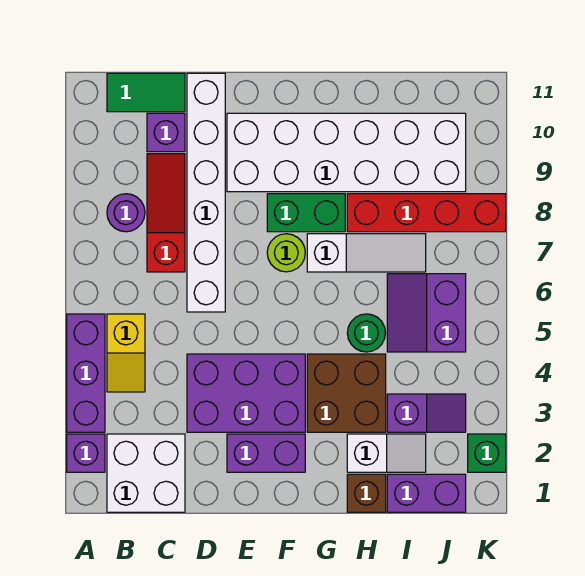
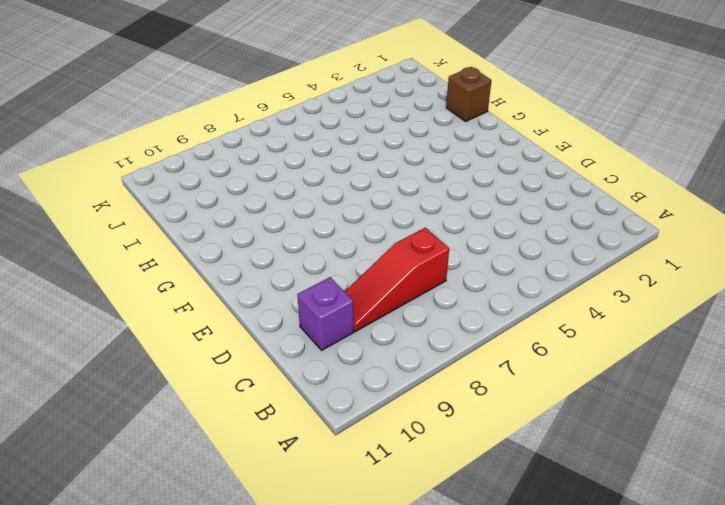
none -> purple brick A2 level 1
none -> purple brick A3:A5 level 1
none -> white brick B1:C2 level 1

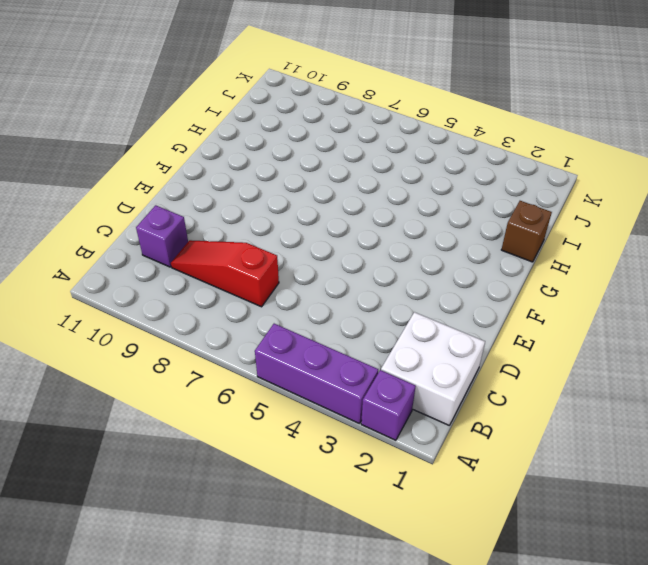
none -> yellow slope B4:B5 level 1 top 5
none -> purple round brick B8 level 1
none -> green tile B11:C11 level 1

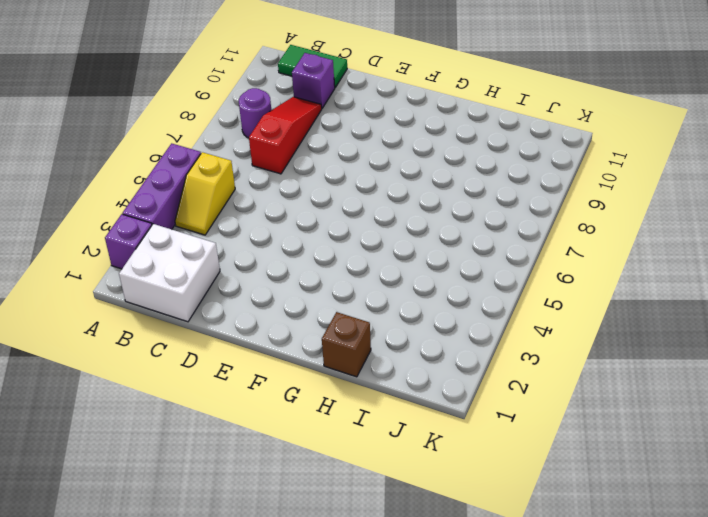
none -> purple brick D3:F4 level 1
none -> white brick D6:D11 level 1
none -> purple brick E2:F2 level 1

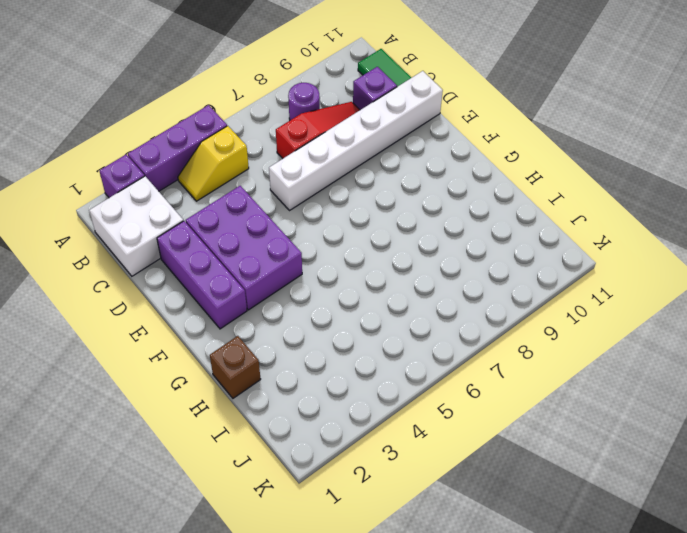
purple brick D2:F2 level 1 -> purple brick E2:F2 level 1
none -> white brick E9:J10 level 1
none -> lime round brick F7 level 1
none -> green brick F8:G8 level 1

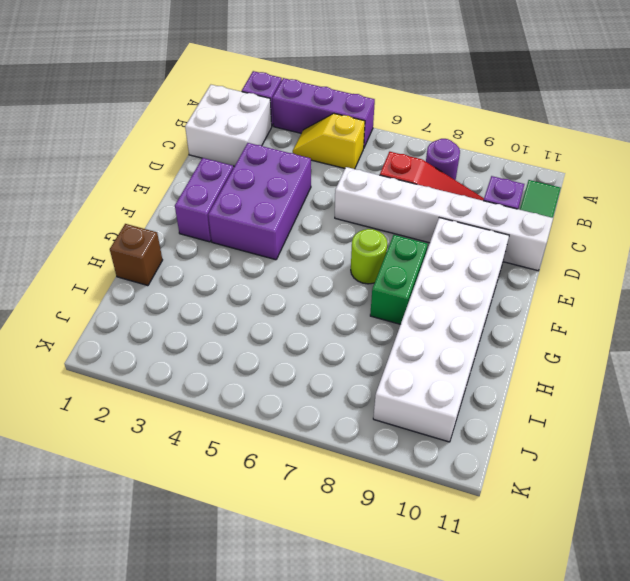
none -> brown brick G3:H4 level 1
none -> white slope G7:I7 level 1 top G
none -> white slope H2:I2 level 1 top H

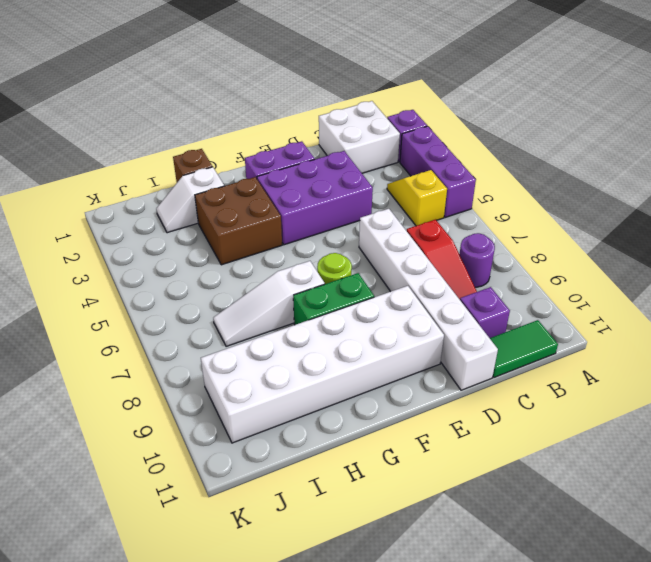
none -> green round brick H5 level 1
none -> red brick H8:K8 level 1
none -> purple brick I1:J1 level 1

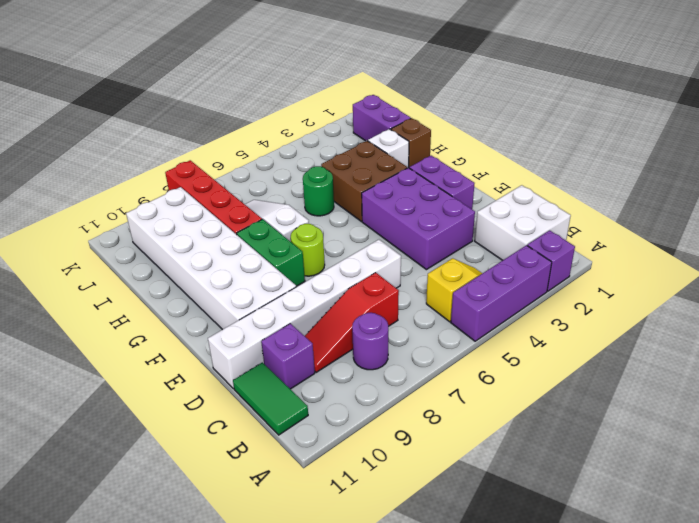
none -> purple slope I3:J3 level 1 top I
none -> purple slope I5:J6 level 1 top J
none -> green brick K2 level 1

